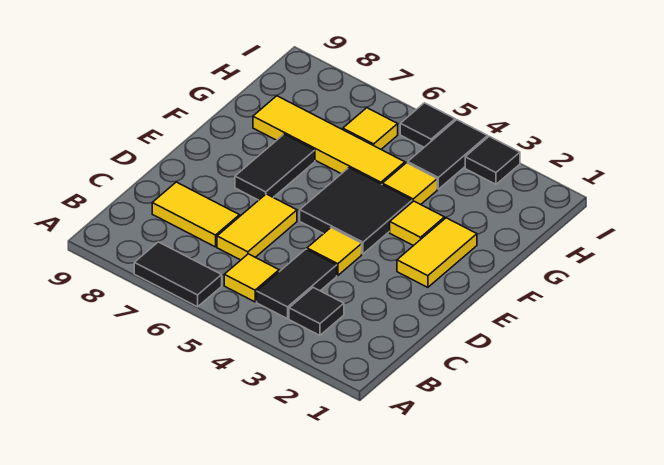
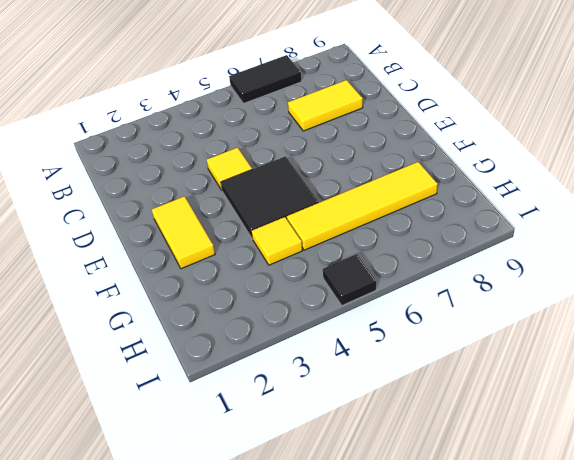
none -> black tile B3 level 1
none -> black tile B4:C4 level 1
none -> yellow tile B5 level 1

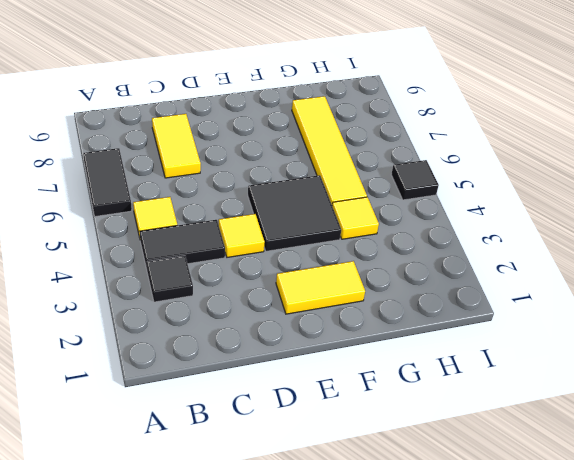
none -> yellow tile C6:D6 level 1
none -> black tile E7:F7 level 1
none -> yellow tile F3 level 1

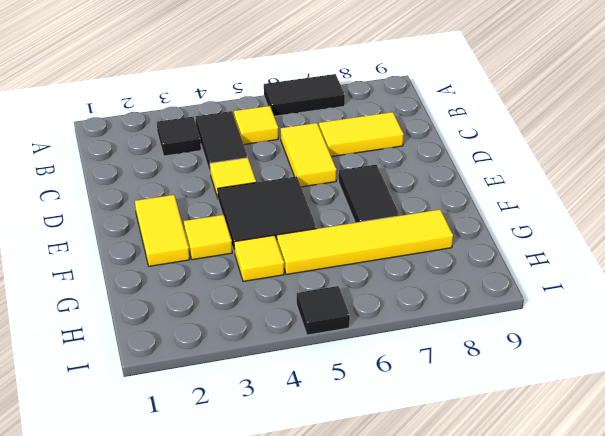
none -> black tile H4:I4 level 1
none -> yellow tile H6 level 1
none -> black tile I3 level 1

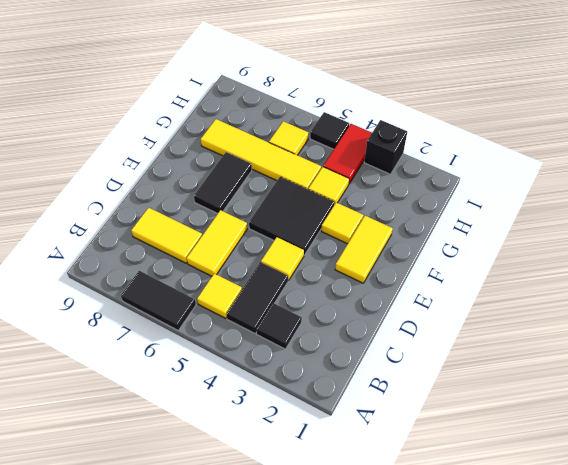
red tile H4:I4 level 1 -> black tile H4:I4 level 1
black brick I3 level 1 -> black tile I3 level 1

